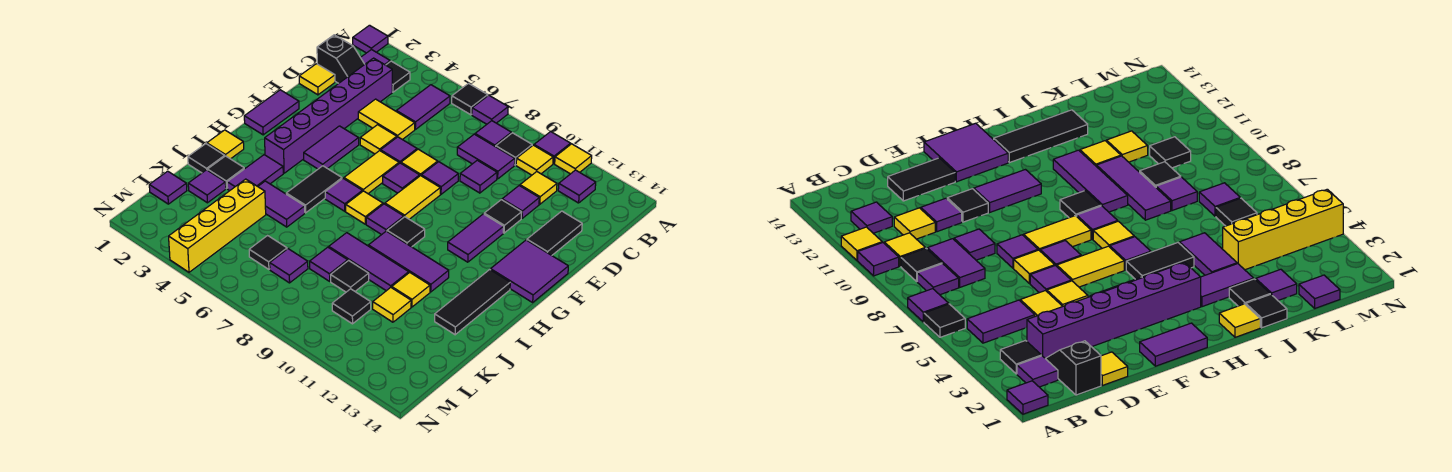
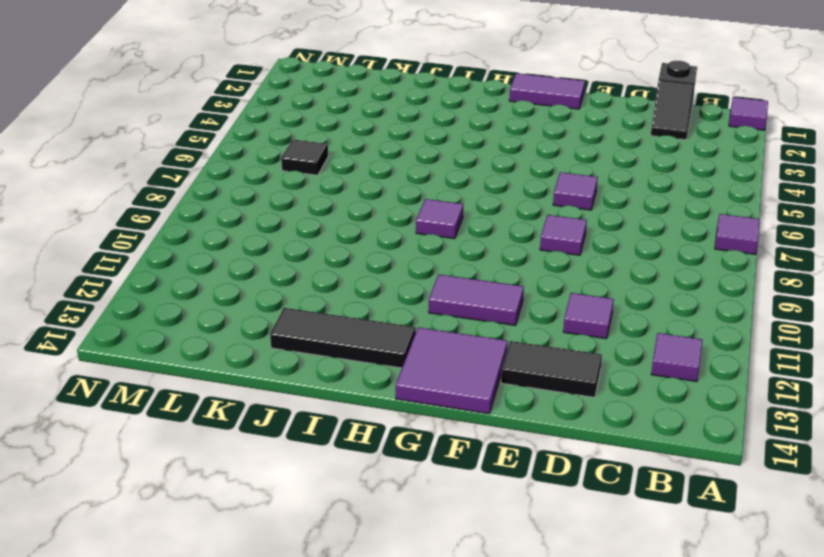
none -> black tile A6 level 1
none -> purple tile A10 level 1
none -> yellow tile A11 level 1
none -> purple tile B2 level 1

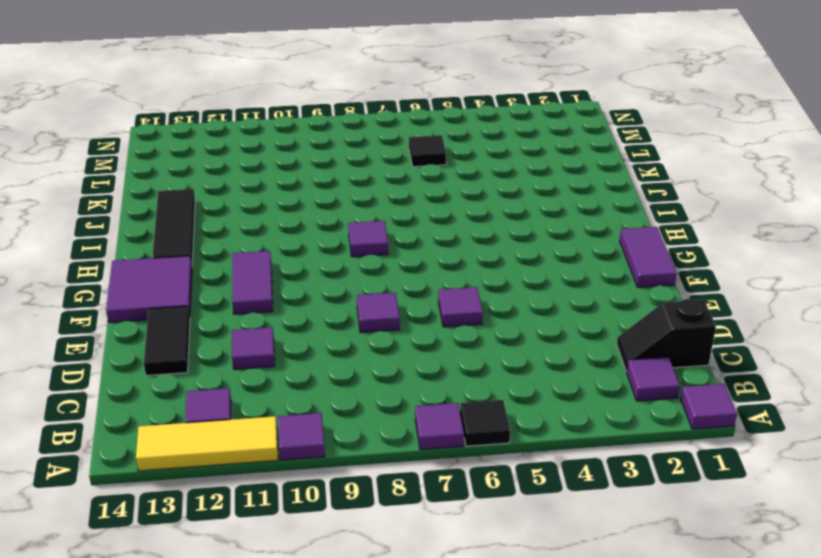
yellow tile A11:A13 level 1 -> yellow tile A11 level 1
none -> black tile B3 level 1
none -> purple tile B5:C5 level 1
none -> purple tile B8 level 1
none -> black tile B9 level 1

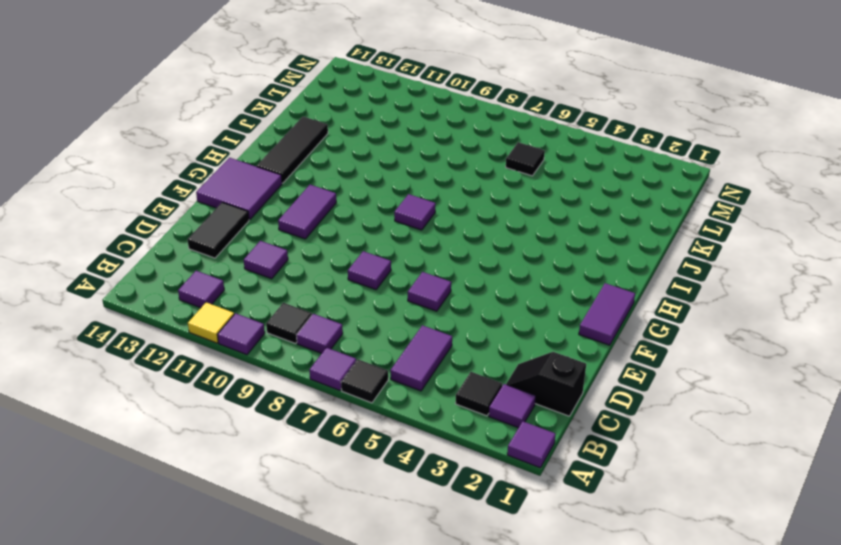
none -> yellow tile B10 level 1
none -> purple brick C3:H3 level 1
none -> purple tile C8:C9 level 1
none -> yellow tile C11 level 1

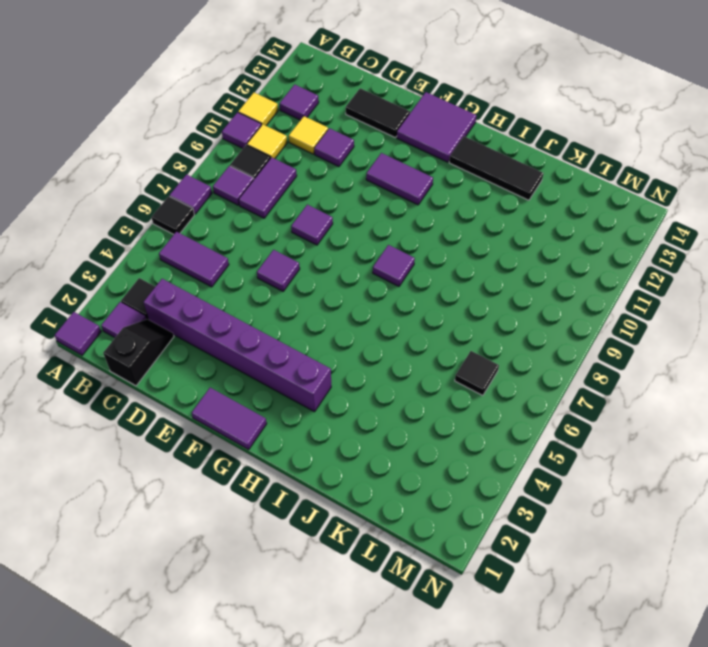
none -> yellow tile D1 level 1
none -> yellow tile D4:D5 level 1
none -> purple tile D9 level 1
none -> yellow tile E5 level 1

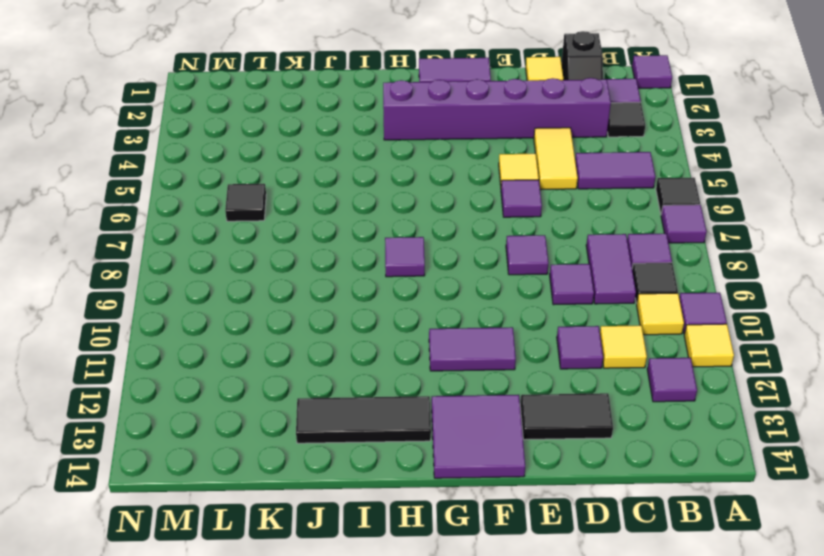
none -> yellow tile E7 level 1
none -> black tile E11 level 1
none -> purple tile F4:G4 level 1
none -> yellow tile F6:G6 level 1

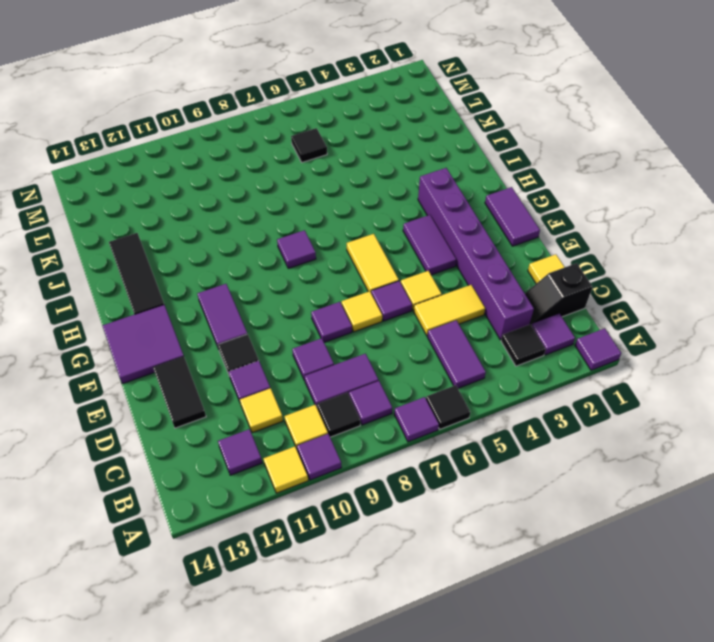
none -> purple tile F7 level 1
none -> yellow tile F8:G8 level 1
none -> black tile H5:I5 level 1
none -> purple tile H6 level 1

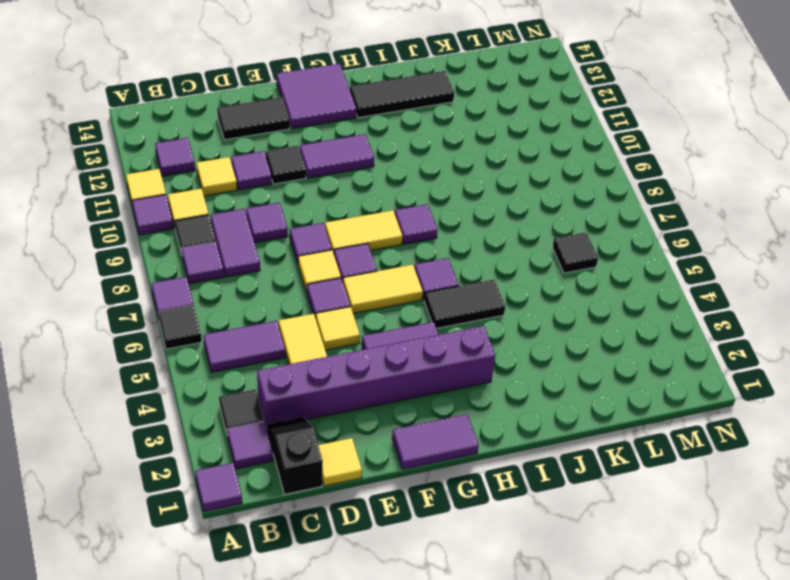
none -> yellow tile H7 level 1
none -> black tile H9 level 1
none -> yellow tile I1 level 1
none -> purple tile I3:J3 level 1

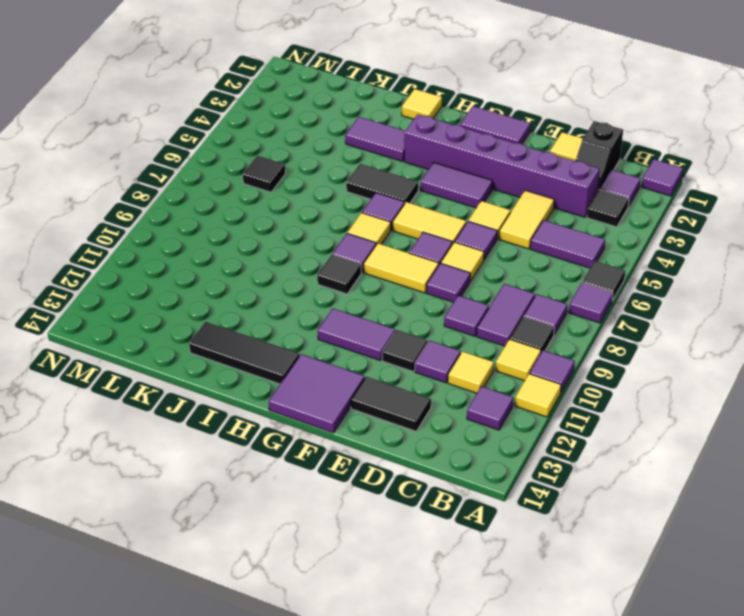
none -> purple tile I9:I11 level 1
none -> black tile J1 level 1
none -> black tile J2 level 1
none -> purple tile J4:J5 level 1

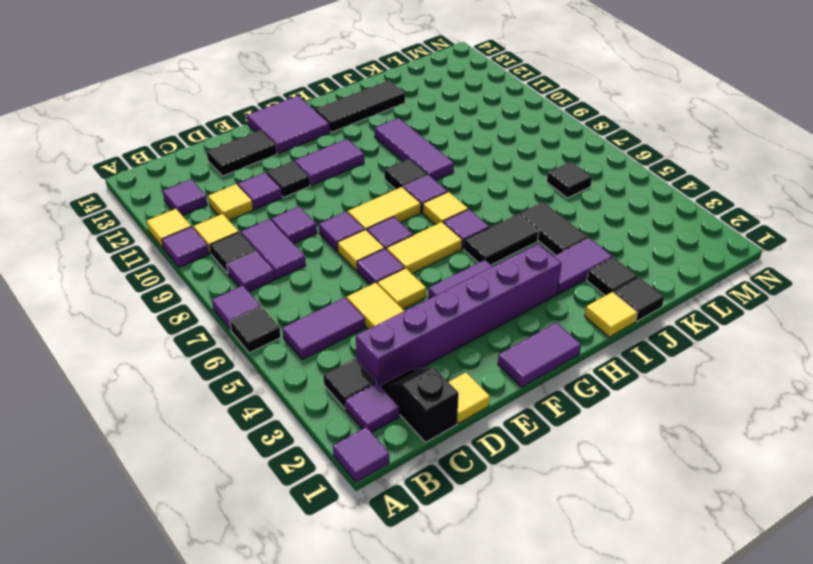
black tile J4:J5 level 1 -> purple tile J4:J5 level 1
none -> purple tile J8:J10 level 1
none -> yellow tile J11 level 1
none -> purple tile K2 level 1
none -> yellow brick K4:N4 level 1

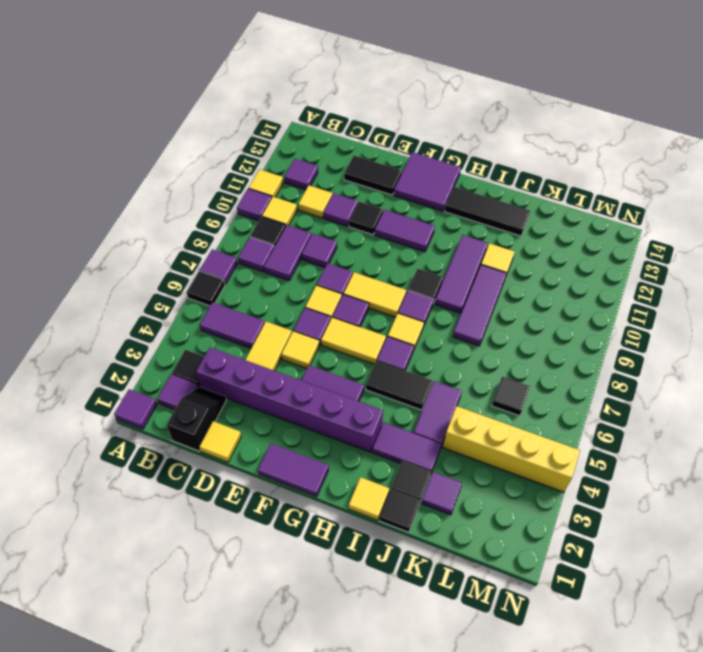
none -> purple tile K8 level 1
none -> black tile K9 level 1
none -> yellow tile K11 level 1
none -> purple tile L1 level 1

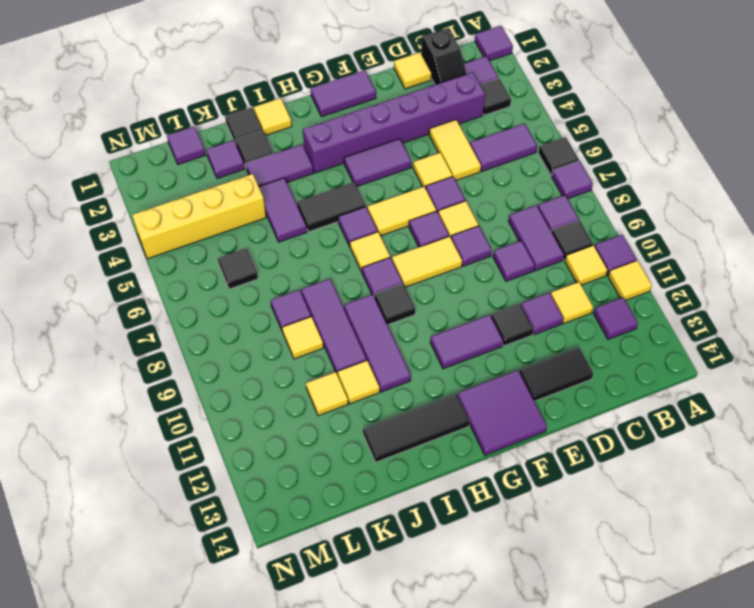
yellow tile K9 level 1 -> black tile K9 level 1
none -> purple tile L7 level 1
none -> black tile L10 level 1

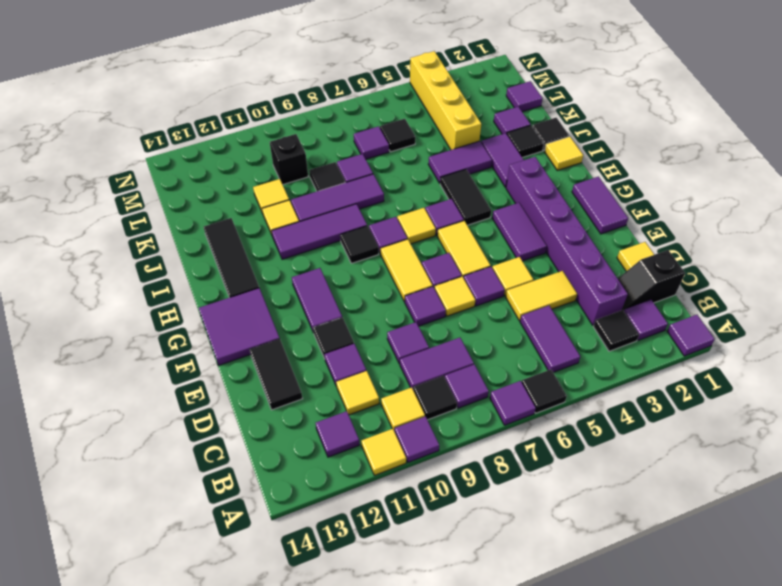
black brick L10 level 1 -> black tile L10 level 1

